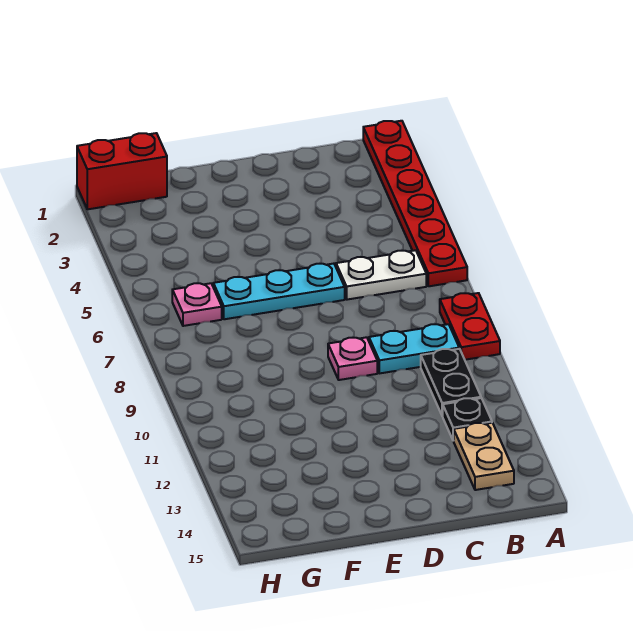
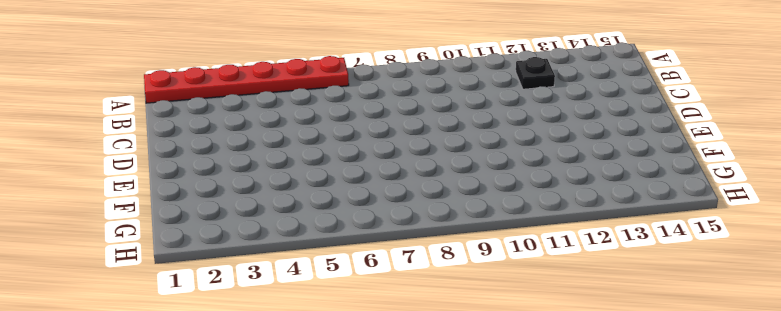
none -> red plate A8:A9 level 1
none -> white plate B6:C6 level 1

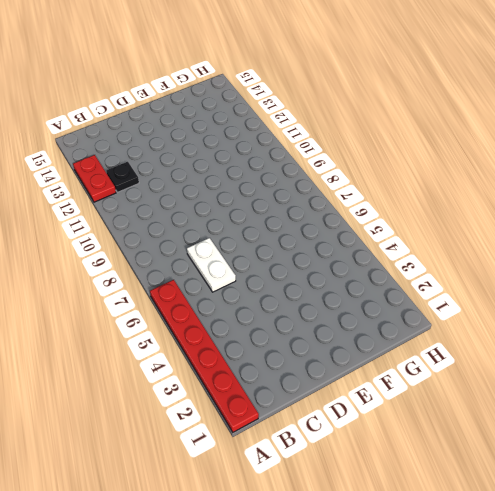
red plate A12:A13 level 1 -> red plate A8:A9 level 1
white plate C6:C7 level 1 -> white plate B6:C6 level 1
none -> cyan plate B9:C9 level 1
none -> black plate B10:B11 level 1

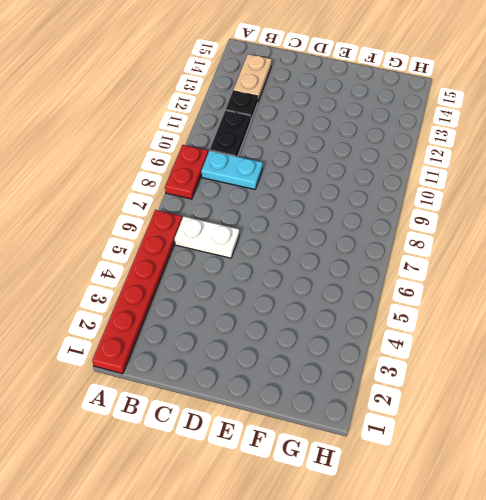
none -> cyan plate D6:F6 level 1
none -> pink plate D9 level 1

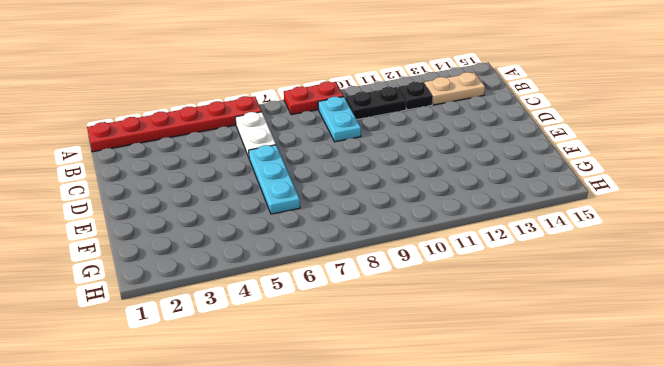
none -> pink plate D9 level 1
none -> red brick G1:H1 level 1

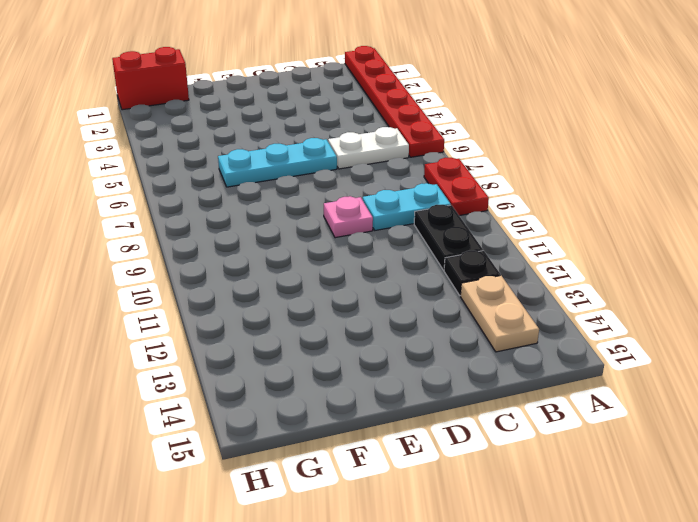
none -> pink plate G6 level 1

